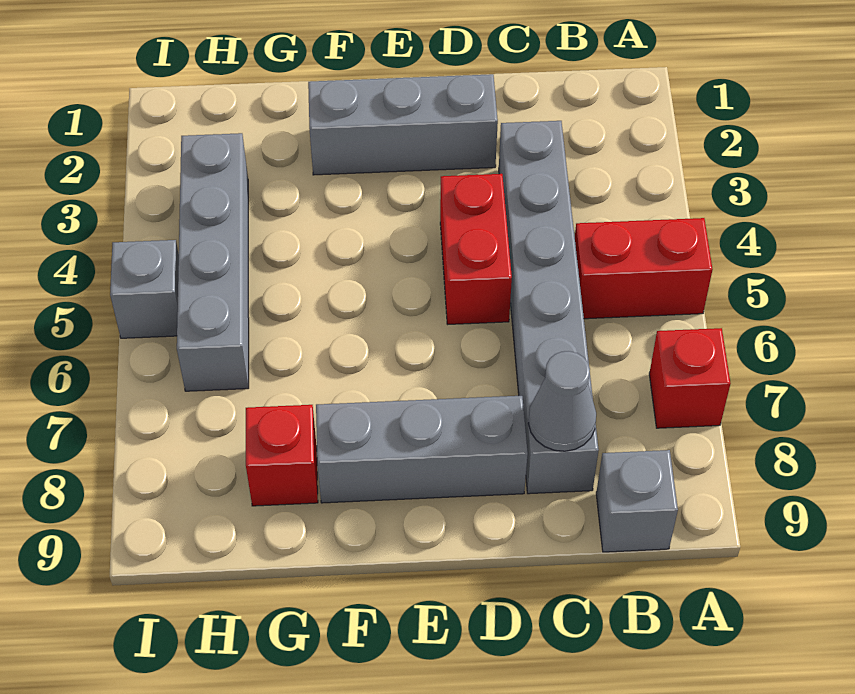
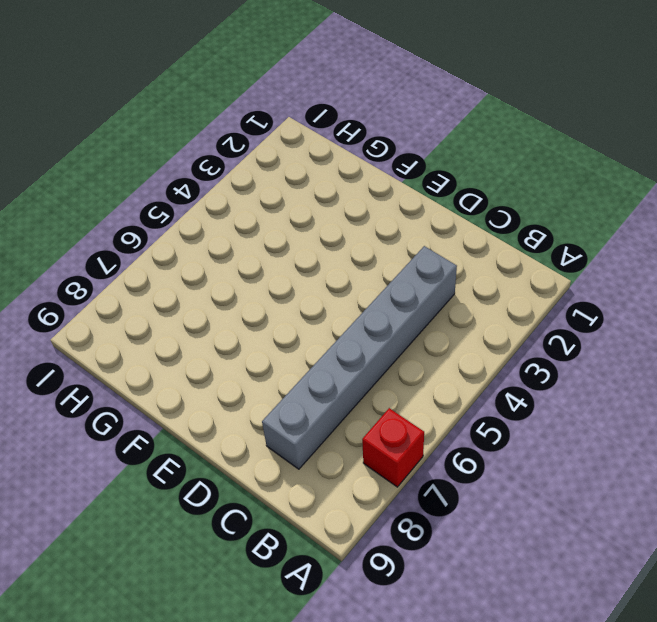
none -> red brick A5:B5 level 1
none -> grey brick B9 level 1

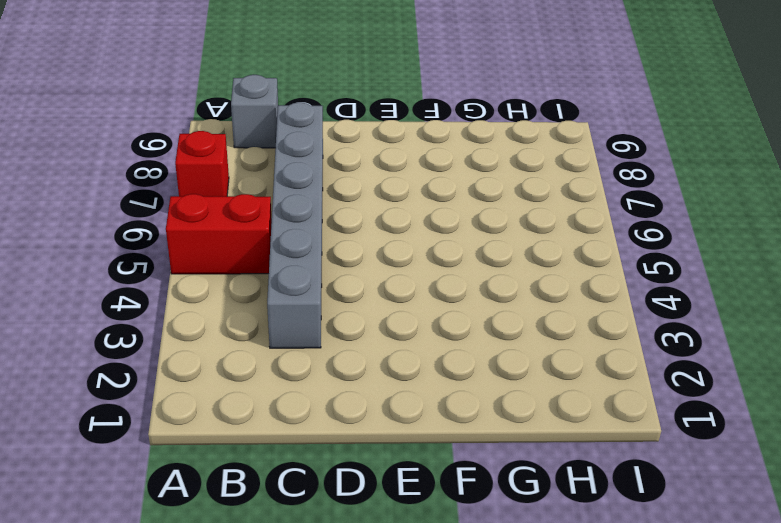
none -> grey brick D2:F2 level 1
none -> red brick D4:D5 level 1

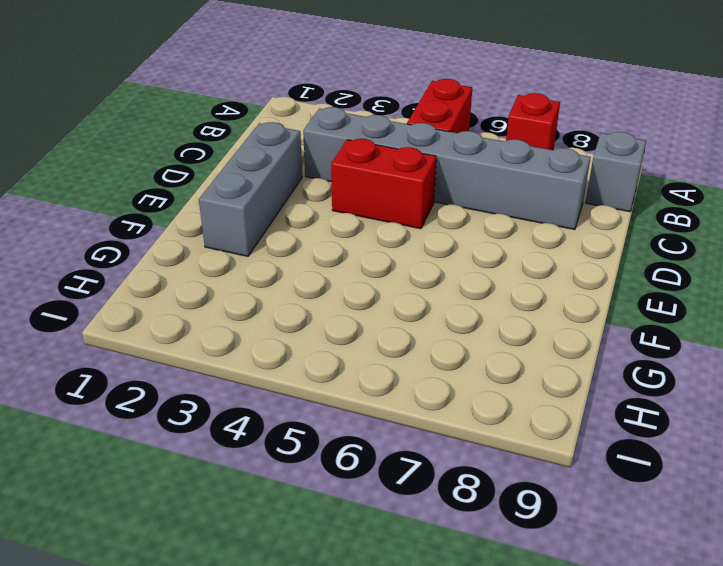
none -> grey brick D8:F8 level 1
none -> red brick G8 level 1

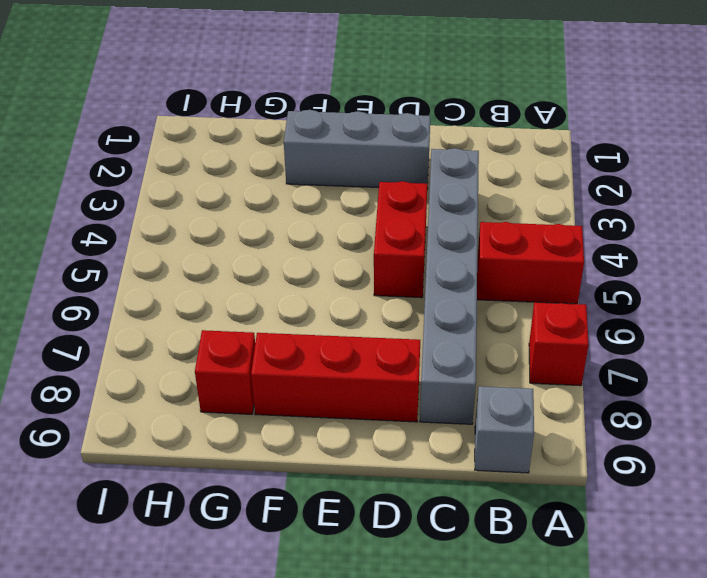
red brick D8:F8 level 1 -> grey brick D8:F8 level 1
none -> grey brick H3:H6 level 1
none -> grey brick I5 level 1

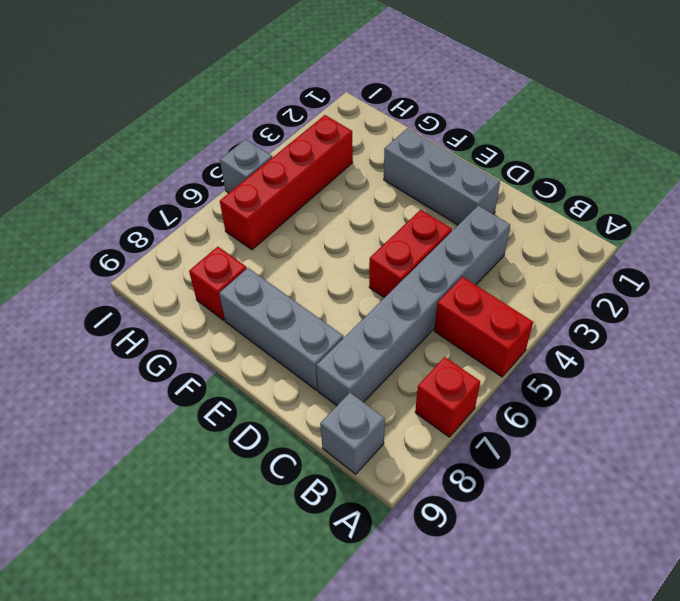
red brick H3:H6 level 1 -> grey brick H3:H6 level 1
none -> grey cone C8 level 2

